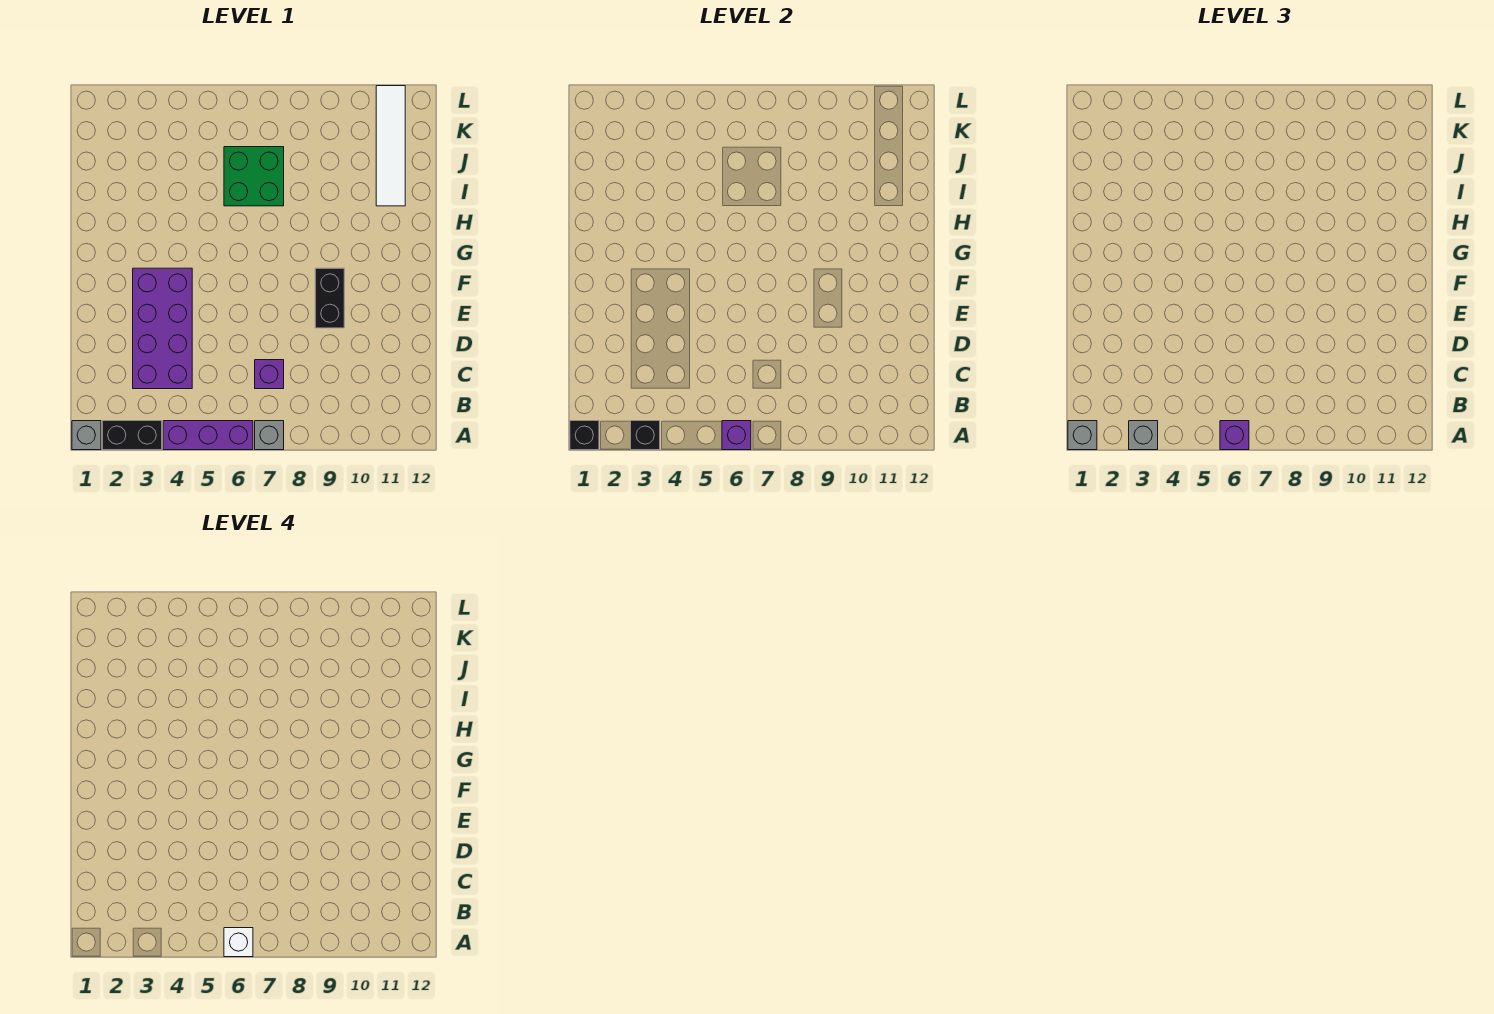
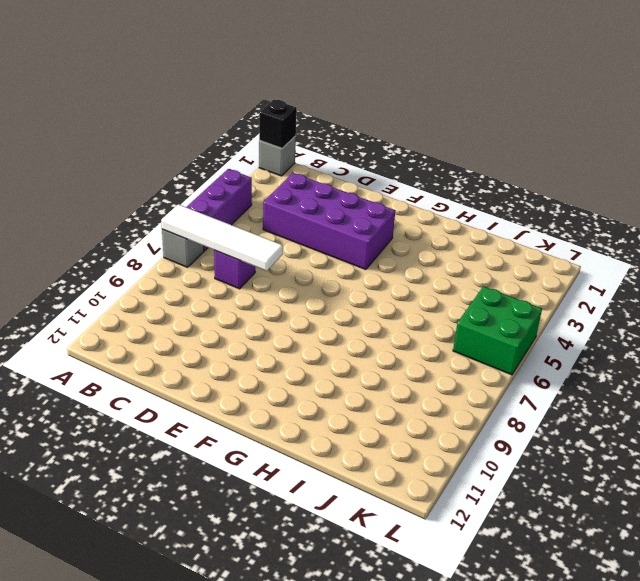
white tile A7:D7 level 2 -> white tile I11:L11 level 1
green brick K5:L6 level 1 -> green brick I6:J7 level 1
none -> black brick A2:A3 level 1
none -> black brick E9:F9 level 1
none -> black brick A3 level 2

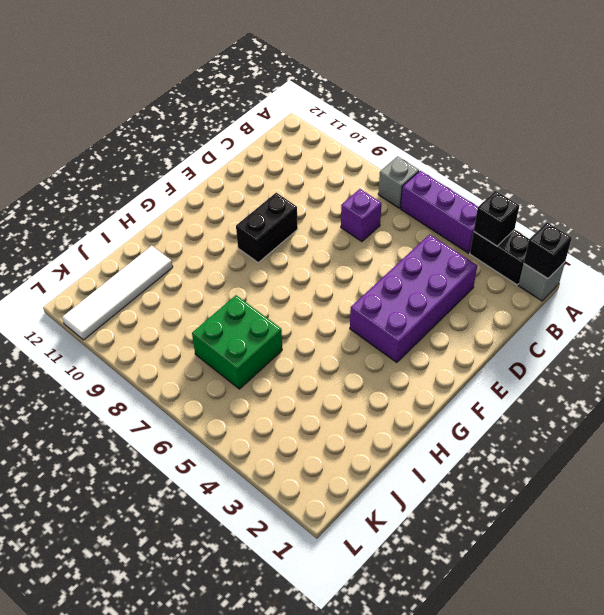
none -> purple brick A6 level 2
none -> grey brick A1 level 3
none -> grey brick A3 level 3

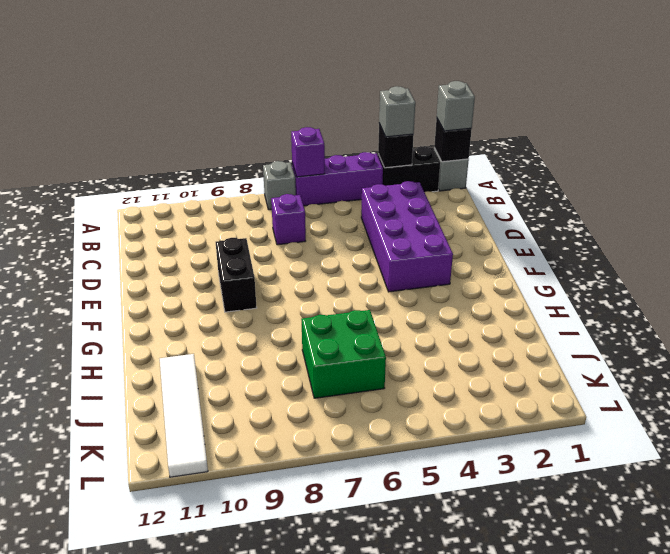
none -> purple brick A6 level 3
none -> white brick A6 level 4

